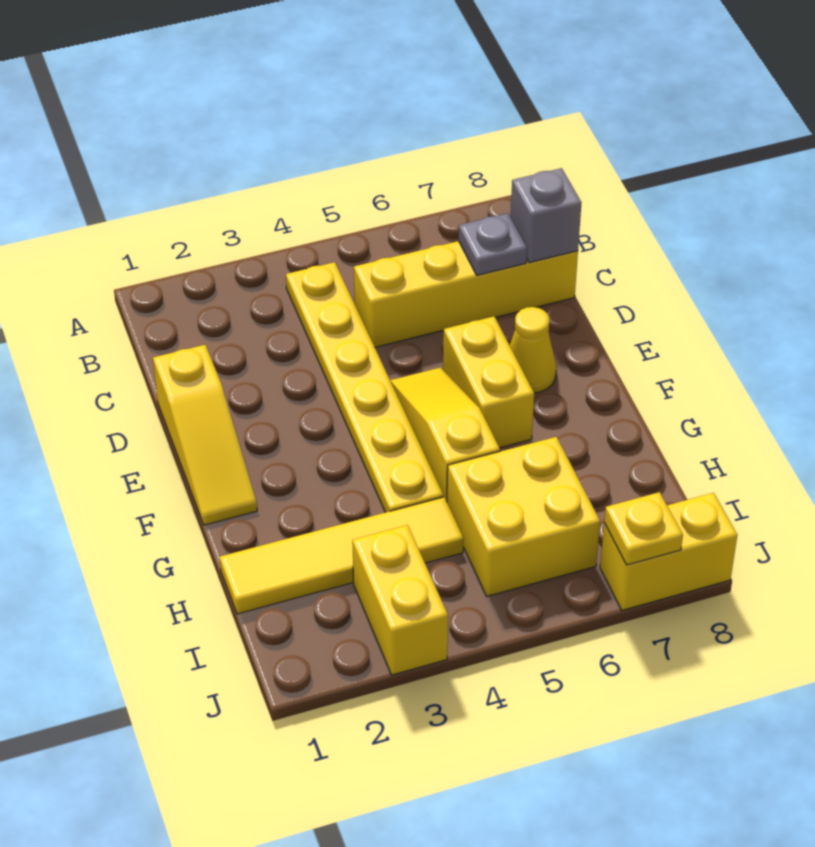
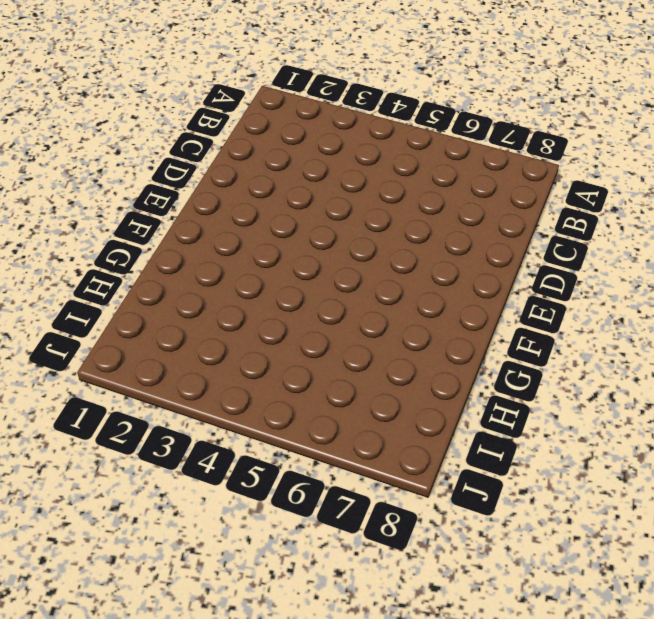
none -> yellow plate B4:G4 level 1
none -> yellow brick C5:C8 level 1
none -> yellow slope D1:F1 level 1 top D

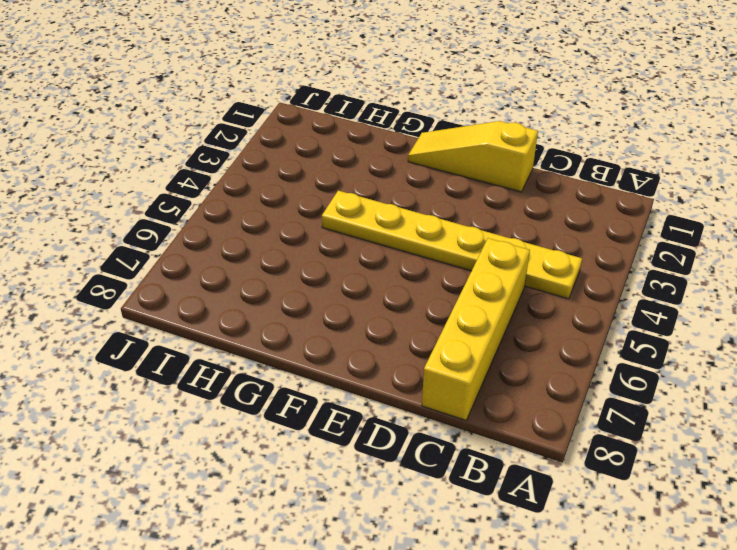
none -> yellow slope E5:G5 level 1 top G
none -> yellow brick E6:F6 level 1
none -> yellow cone E7 level 1

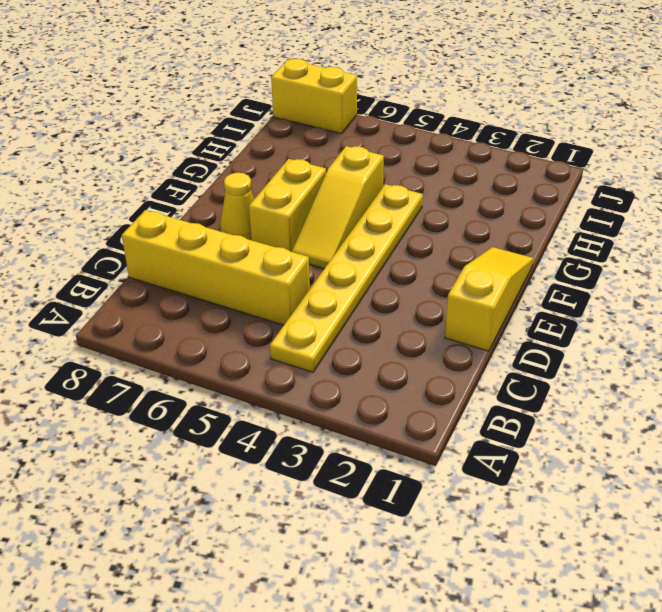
none -> yellow tile H1:H4 level 1
none -> yellow brick H5:I6 level 1
none -> yellow brick I3:J3 level 1

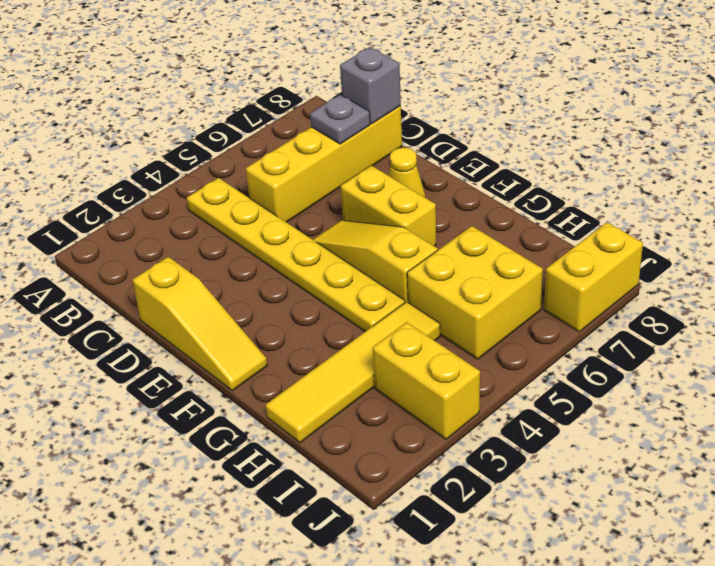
none -> yellow plate J7 level 2

